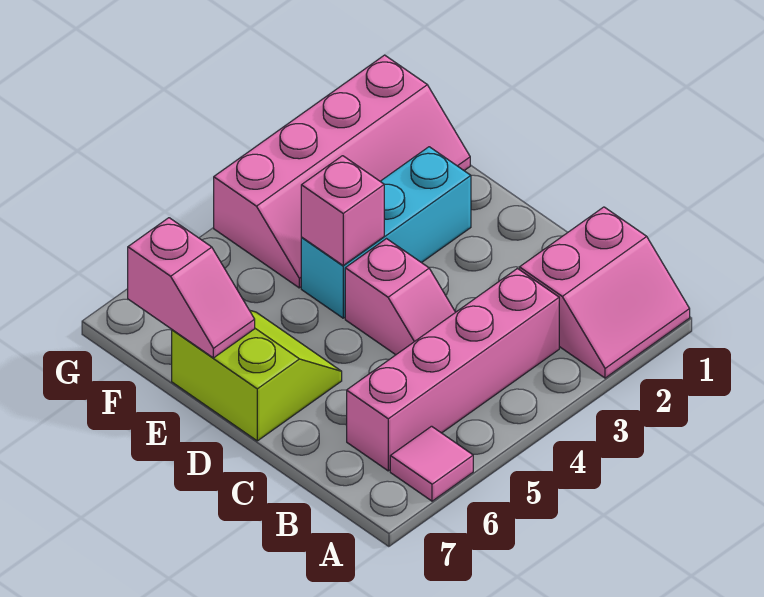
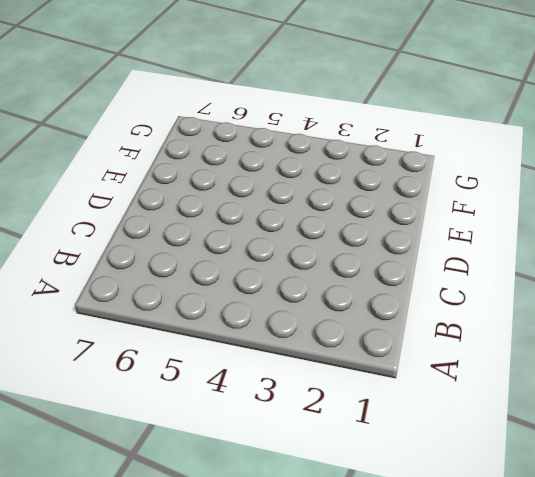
none -> pink slope A1:B2 level 1 top B
none -> pink tile A6 level 1

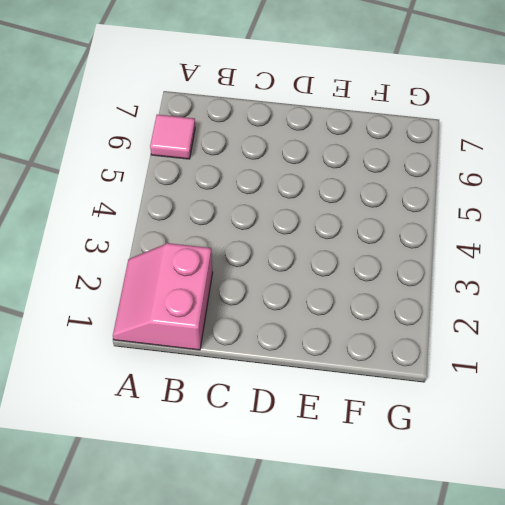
none -> pink brick B3:B6 level 1
none -> pink slope C4:D4 level 1 top D

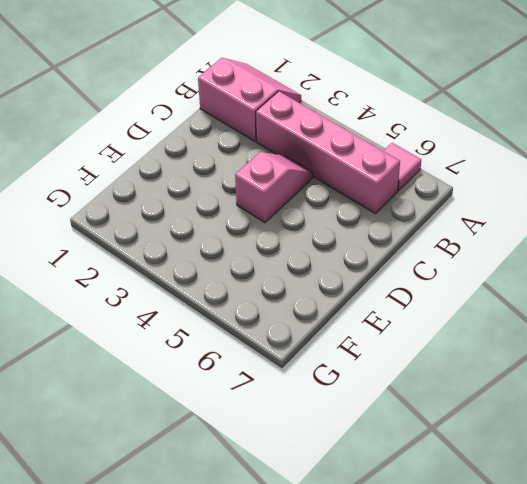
none -> lime slope D6:E7 level 1 top 7
none -> cyan brick E2:E4 level 1

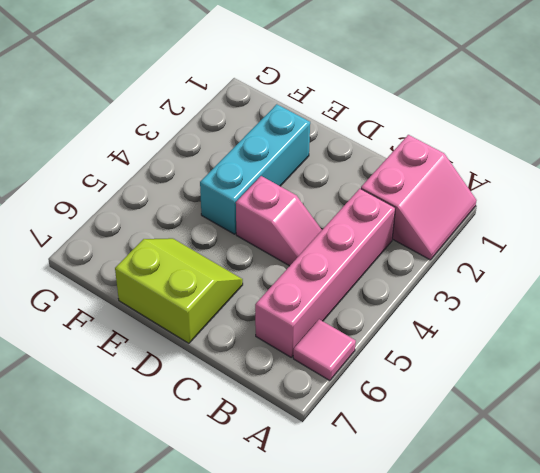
none -> pink slope F1:G4 level 1 top G
none -> pink brick E4 level 2

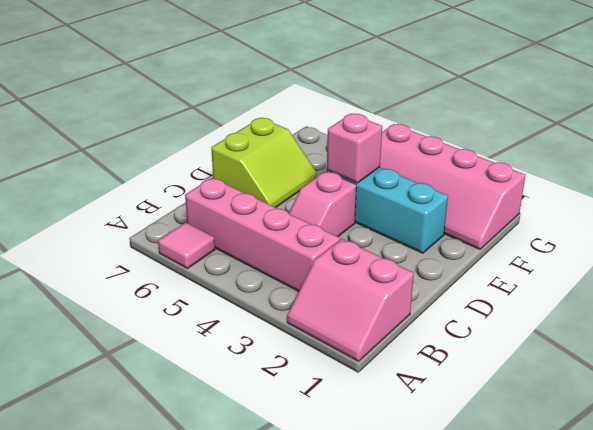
none -> pink slope E7:F7 level 2 top F

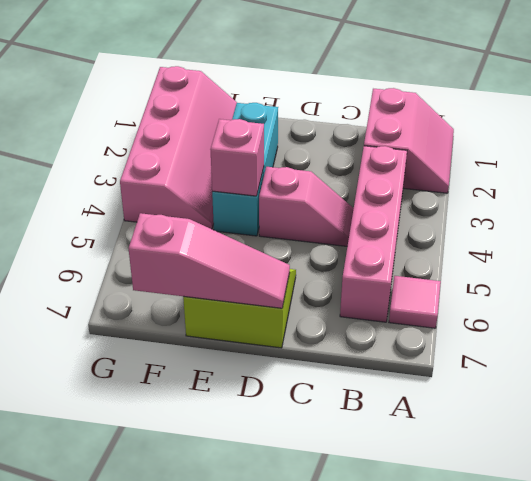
pink slope D7:F7 level 2 top F -> pink slope E7:F7 level 2 top F

